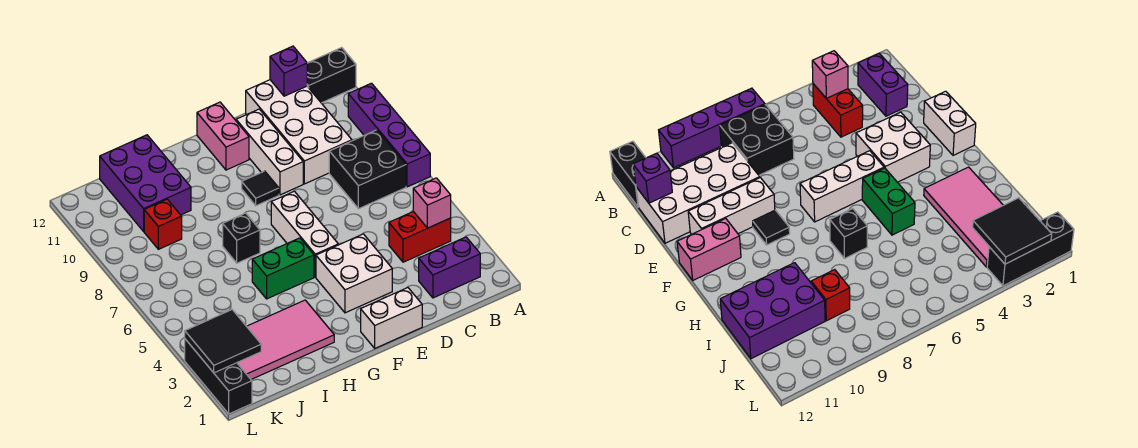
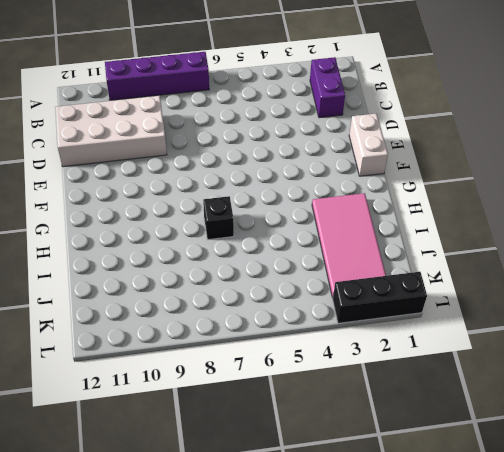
none -> black brick A12:B12 level 1
none -> red brick B4:C4 level 1
none -> black brick B7:C8 level 1

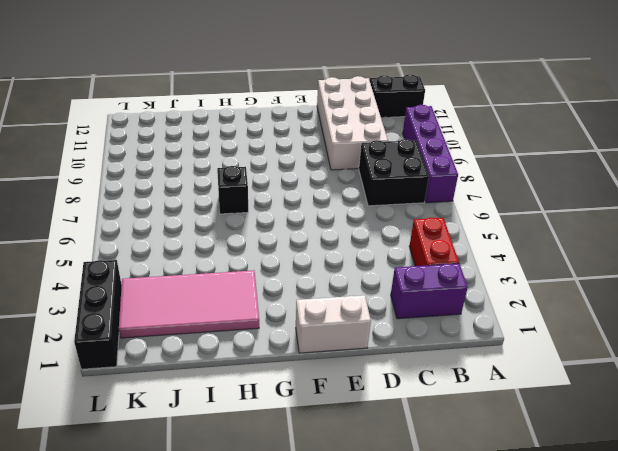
red brick B3:B4 level 1 -> red brick B4:C4 level 1
none -> white brick E3:F4 level 1
none -> white brick E9:E11 level 1
none -> white brick F5:F7 level 1

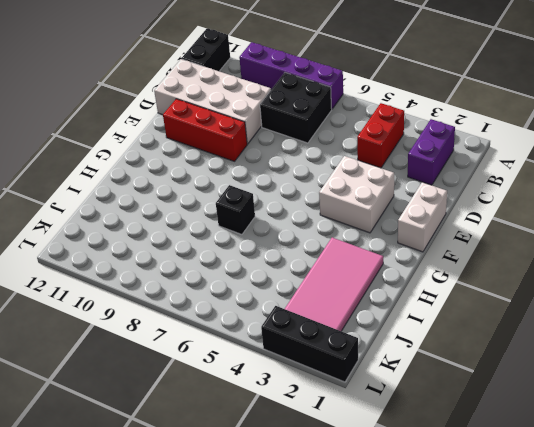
red brick E9:E11 level 1 -> white brick E9:E11 level 1
none -> white brick F5:F7 level 1
none -> black tile F9 level 1
none -> pink brick F11:F12 level 1

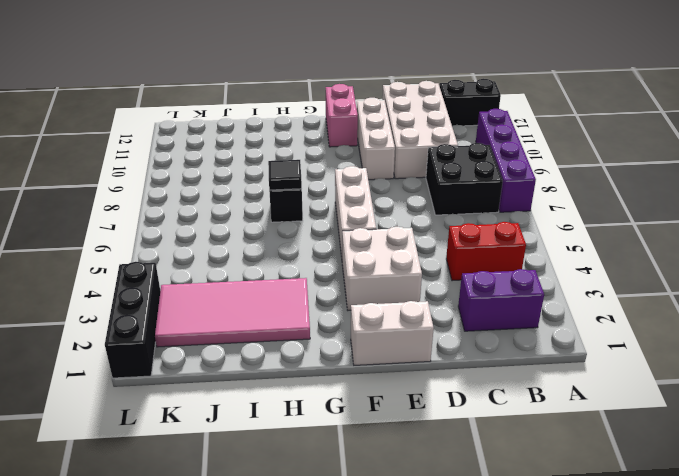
black tile H7 level 2 -> black tile F9 level 1
none -> green brick G5:H5 level 1
none -> purple brick I10:J12 level 1
none -> red brick J9 level 1

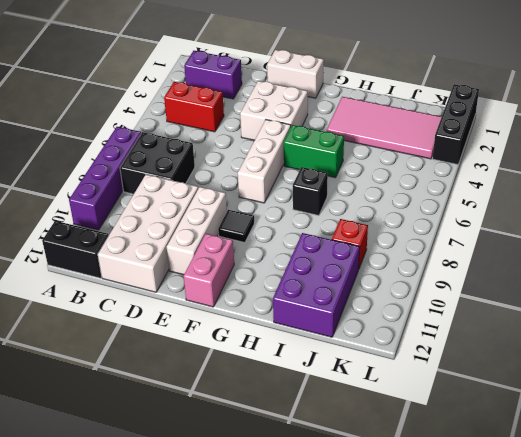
none -> pink brick B4 level 2
none -> purple brick C12 level 2
none -> black tile K2:L3 level 2

